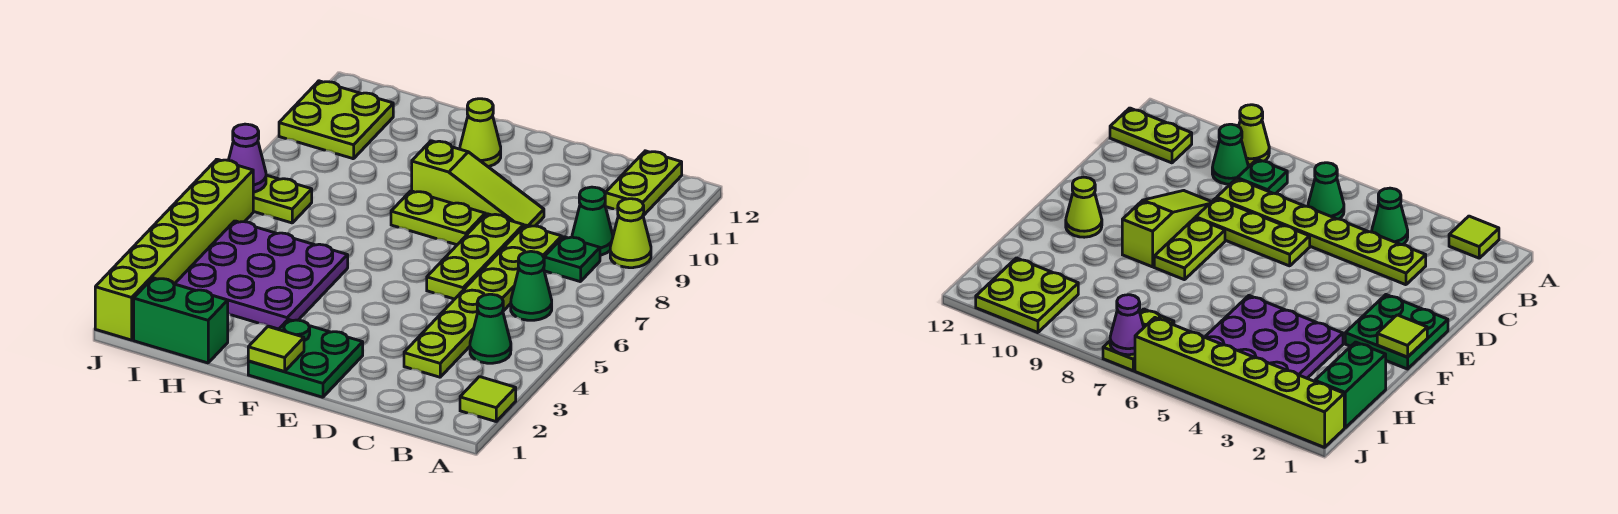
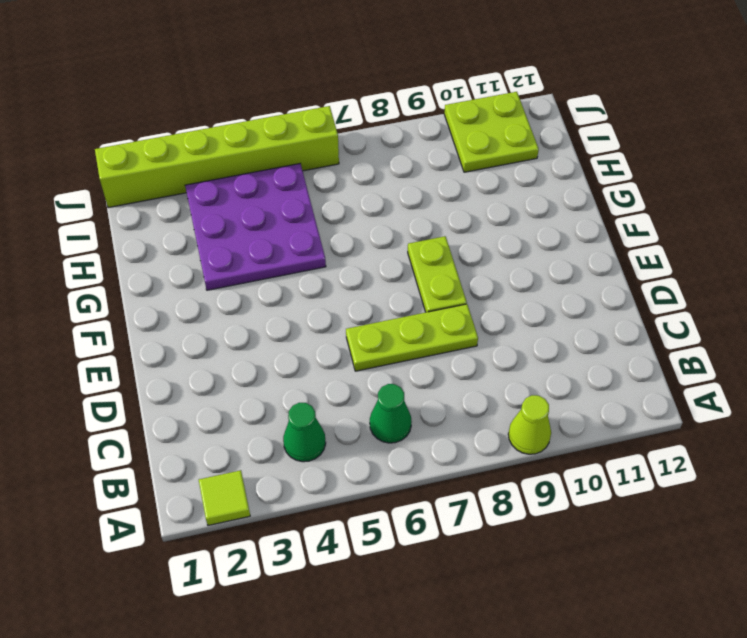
none -> green plate B8 level 1
none -> green cone B9 level 1
none -> lime plate B11:B12 level 1

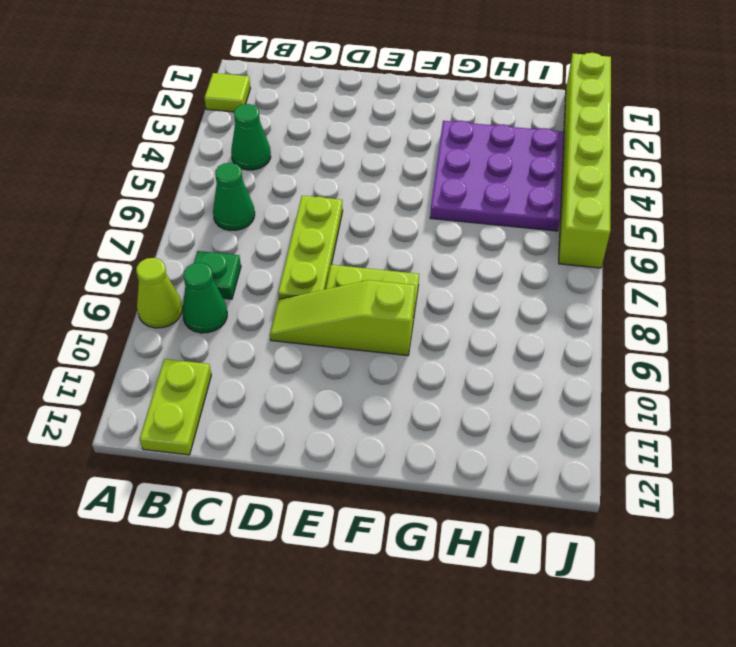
none -> lime plate C3:C8 level 1
none -> green plate E1:F2 level 1
none -> lime cone F11 level 1

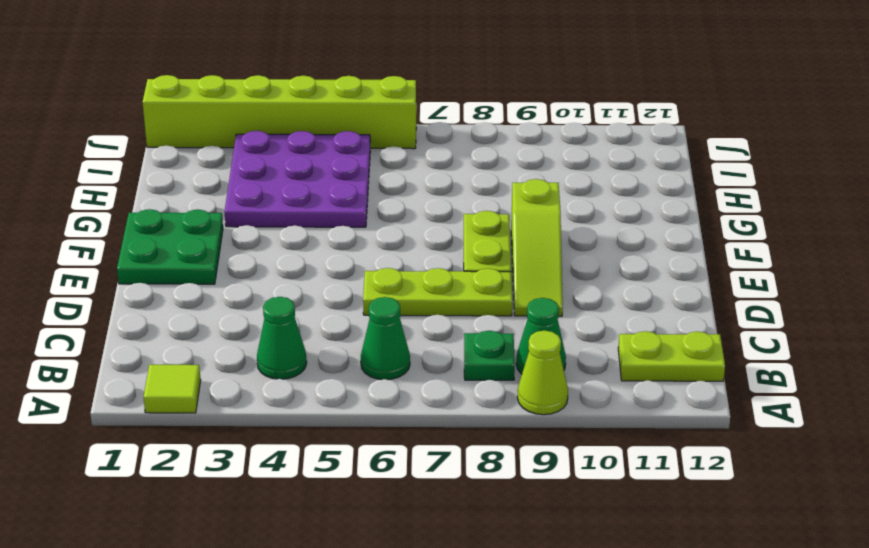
none -> lime plate C3:C8 level 1
none -> lime cone F11 level 1
none -> green brick H1:I1 level 1

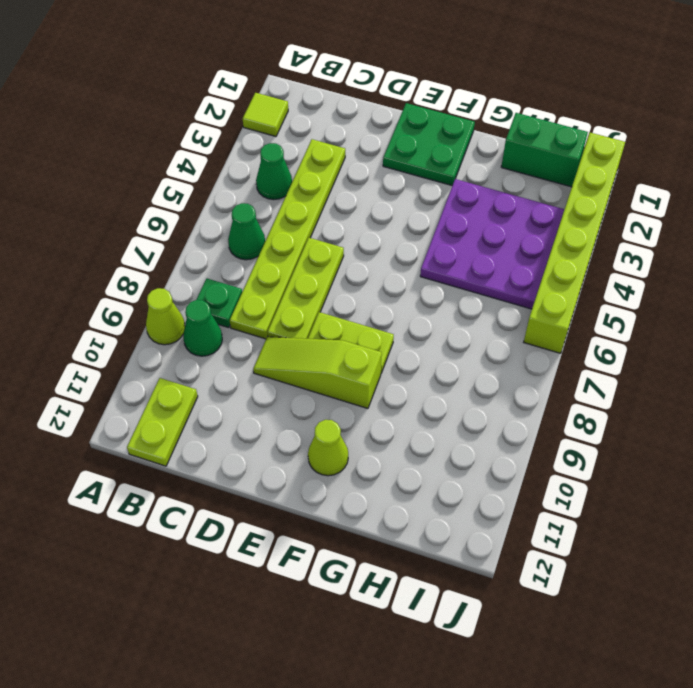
none -> lime plate I7:J7 level 1
none -> lime plate I10:J11 level 1
none -> lime tile F1 level 2

